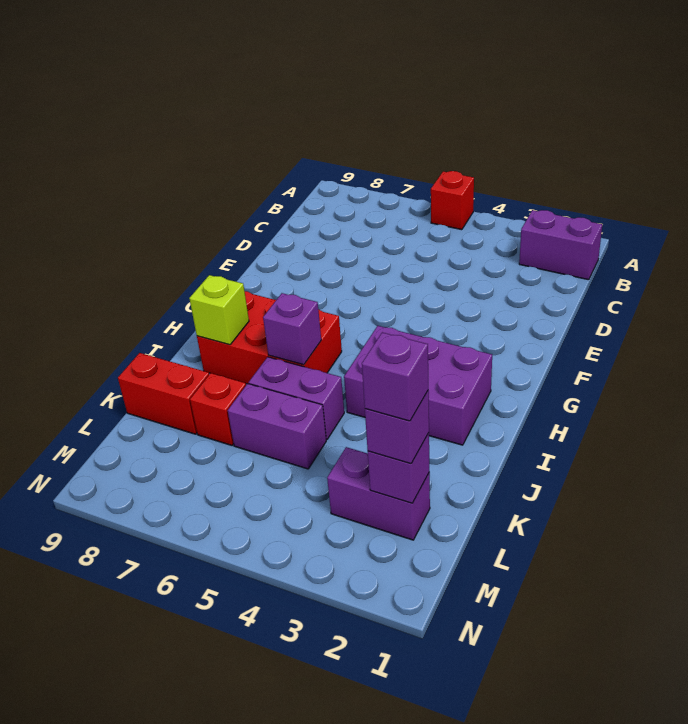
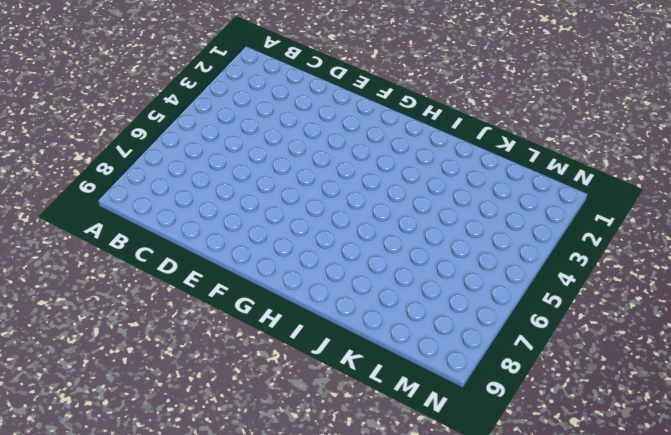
none -> red brick A5 level 1
none -> purple brick B1:B2 level 1
none -> purple brick H2:I4 level 1

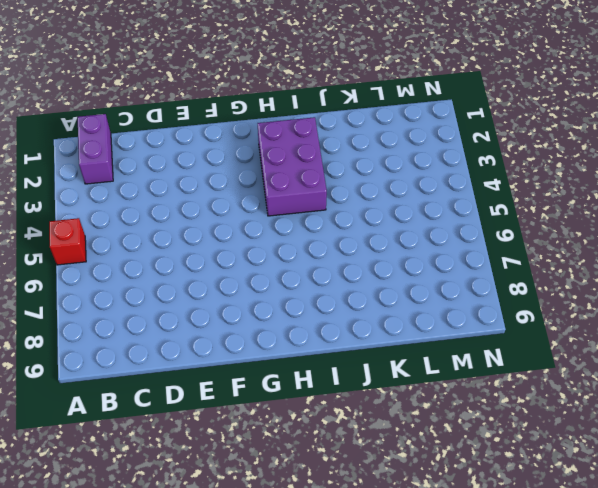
none -> red brick H6:I8 level 1
none -> purple brick J5:J6 level 1
none -> purple brick K5:K6 level 1

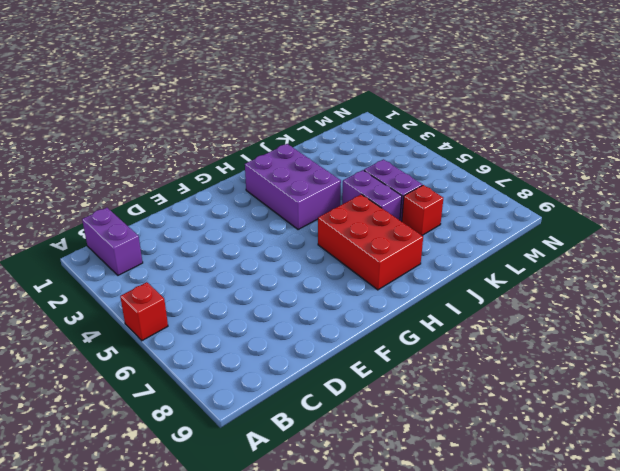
none -> red brick K8:K9 level 1
none -> purple brick L2:L3 level 1
none -> purple brick I6 level 2

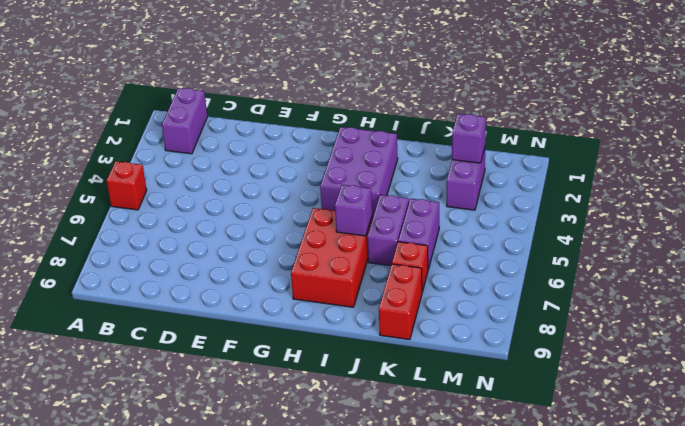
none -> lime brick I8 level 2
none -> purple brick L2 level 3
none -> purple brick L2 level 4

